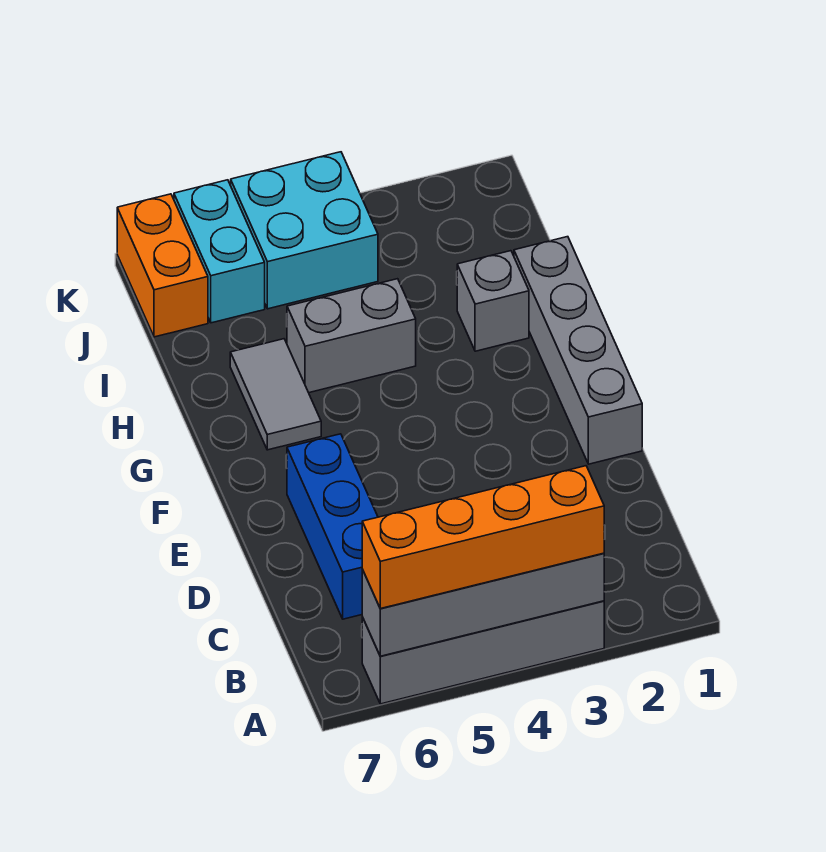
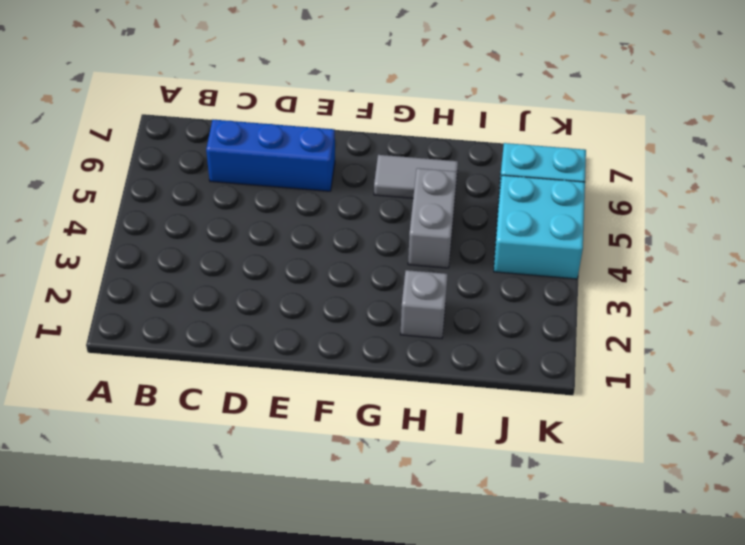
none -> grey brick A3:A6 level 1
none -> grey brick E1:H1 level 1

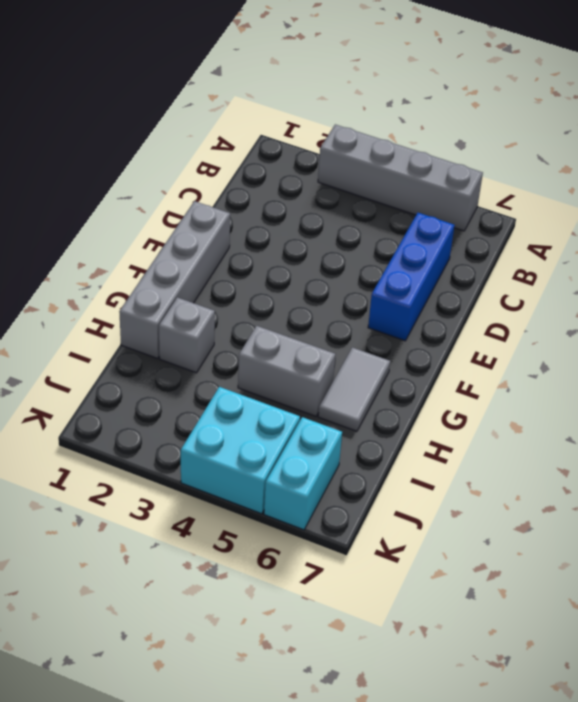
none -> orange brick J7:K7 level 1
none -> grey brick A3:A6 level 2

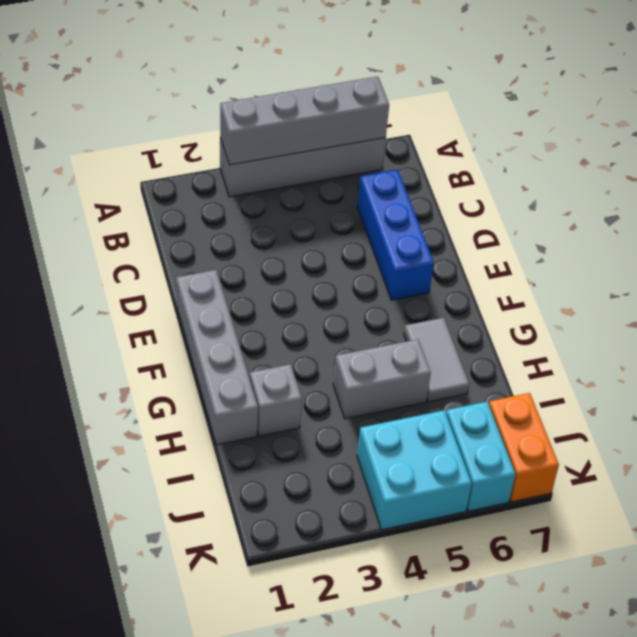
none -> orange brick A3:A6 level 3

